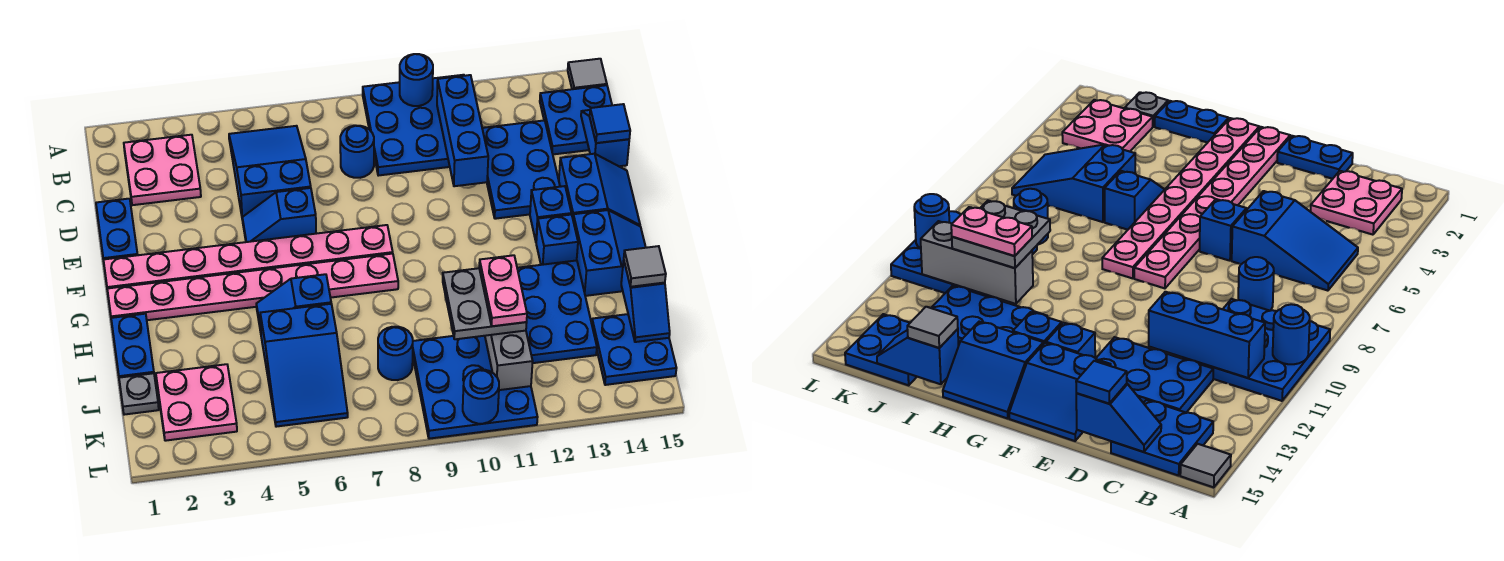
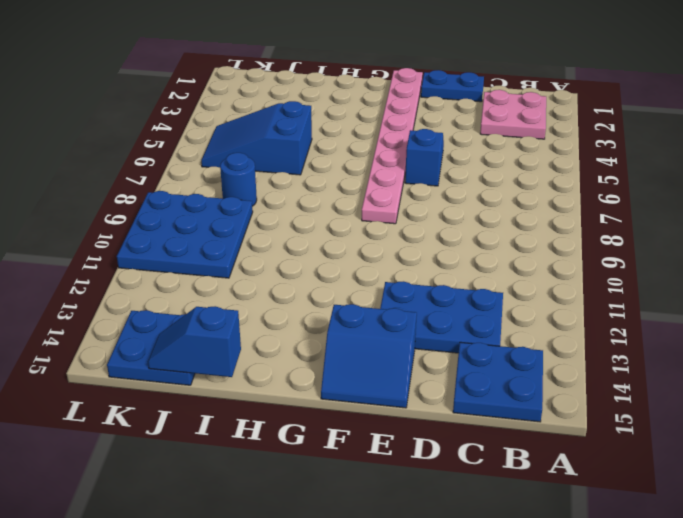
none -> blue plate A9:C11 level 1
none -> grey tile A15 level 1
none -> blue slope B5:D6 level 1 top D
none -> blue round brick C8 level 1

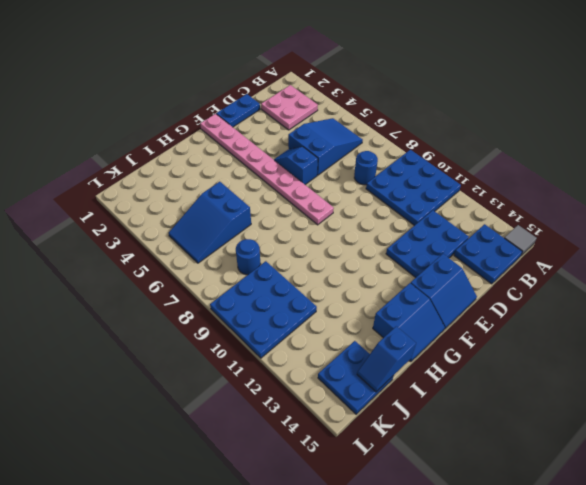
none -> blue brick F13 level 1
none -> pink plate G1:G8 level 1
none -> blue brick G13 level 1
none -> blue plate H1:I1 level 1

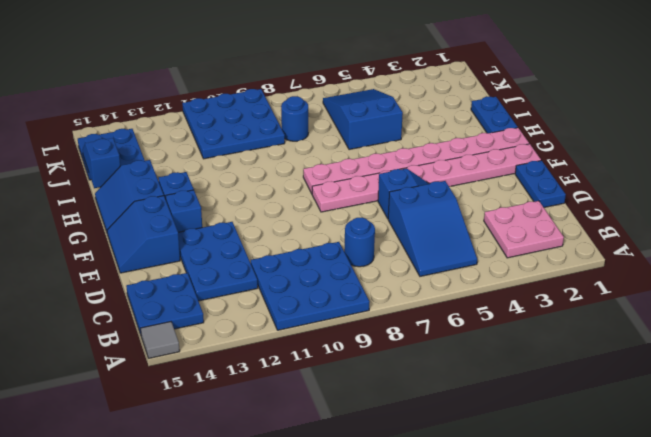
none -> blue slope H5:H6 level 1 top 6
none -> blue plate H12:J13 level 1
none -> grey plate J1 level 1
none -> pink plate J2:K3 level 1

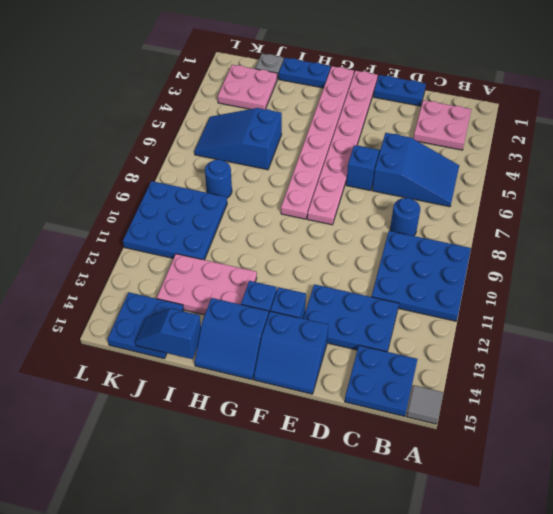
pink plate H12:J13 level 1 -> blue plate H12:J13 level 1
none -> blue slope H5:H6 level 1 top 6
none -> blue round brick A10 level 2
none -> blue brick B11:D11 level 2
none -> blue slope C15:D15 level 2 top D

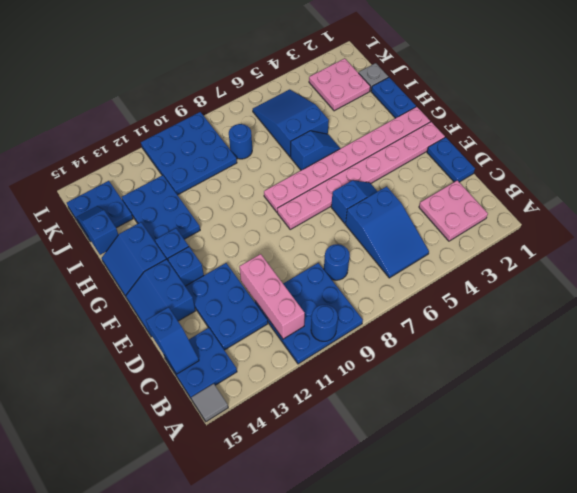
pink brick B11:D11 level 2 -> blue brick B11:D11 level 2
none -> grey brick I11:K11 level 2
none -> blue round brick L10 level 2
none -> blue tile D15 level 3
none -> grey plate I10:J11 level 3

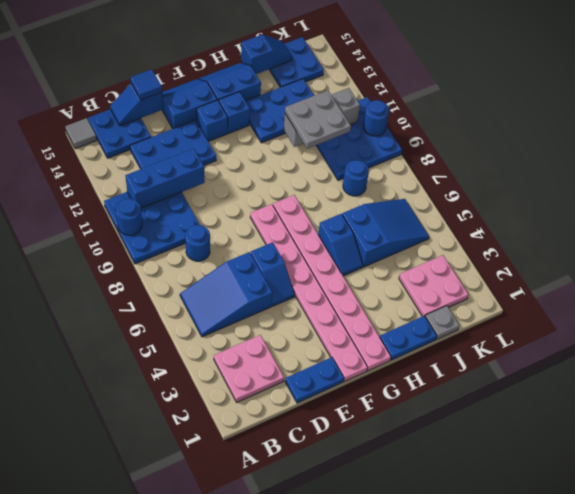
none -> grey tile I15 level 3
none -> pink plate I11:J11 level 4

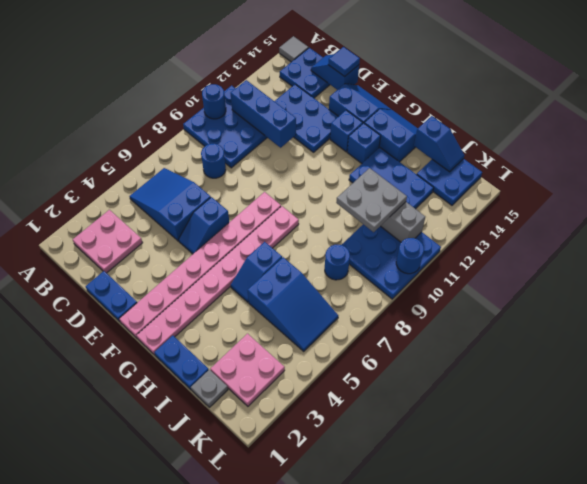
none -> grey tile I15 level 3
none -> pink plate I11:J11 level 4

